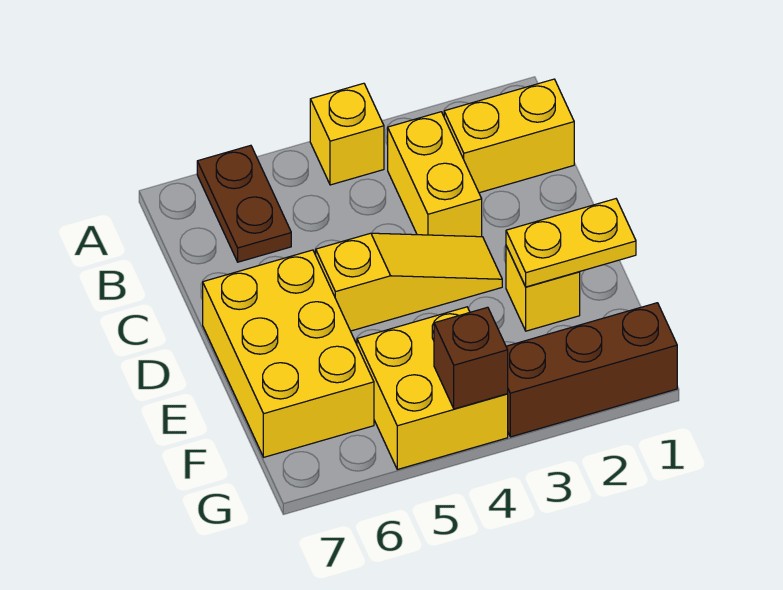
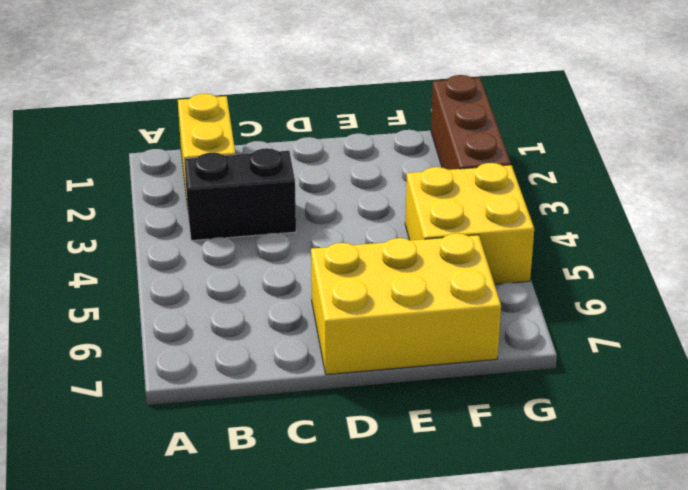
black brick B3:C3 level 1 -> yellow brick B3:C3 level 1
none -> yellow brick A4 level 1
none -> brown plate A6:B6 level 1

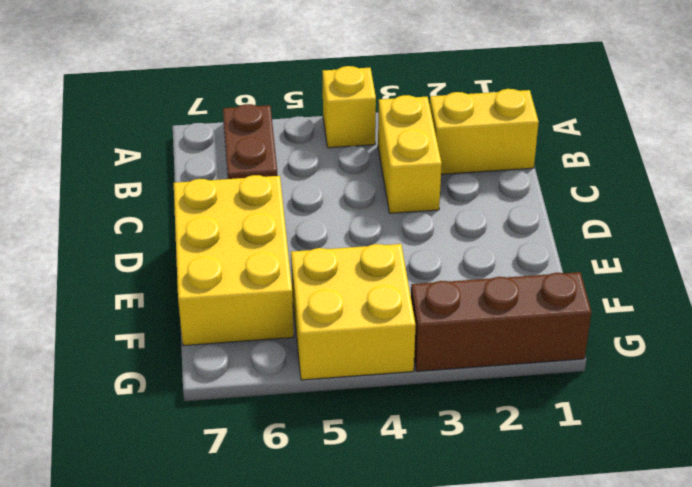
none -> yellow slope D3:D5 level 1 top 5
none -> yellow brick E2 level 1

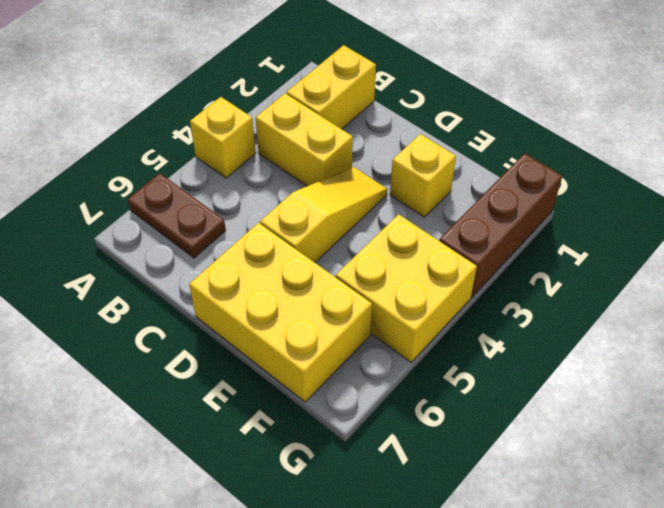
none -> yellow plate E1:E2 level 2
none -> brown brick G4 level 2

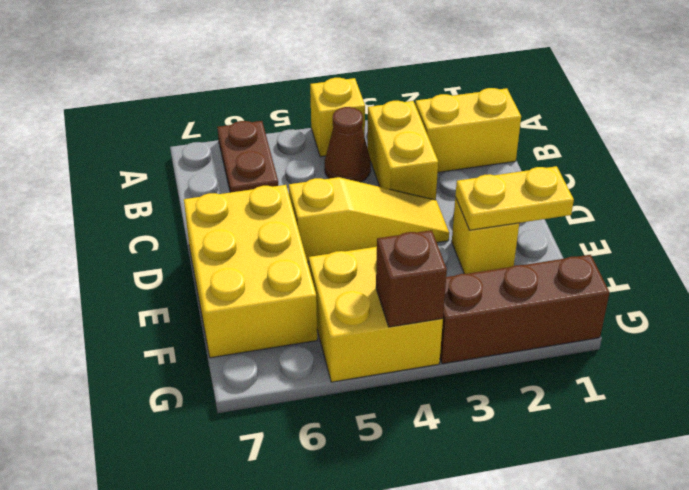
brown cone B4 level 1 -> none

